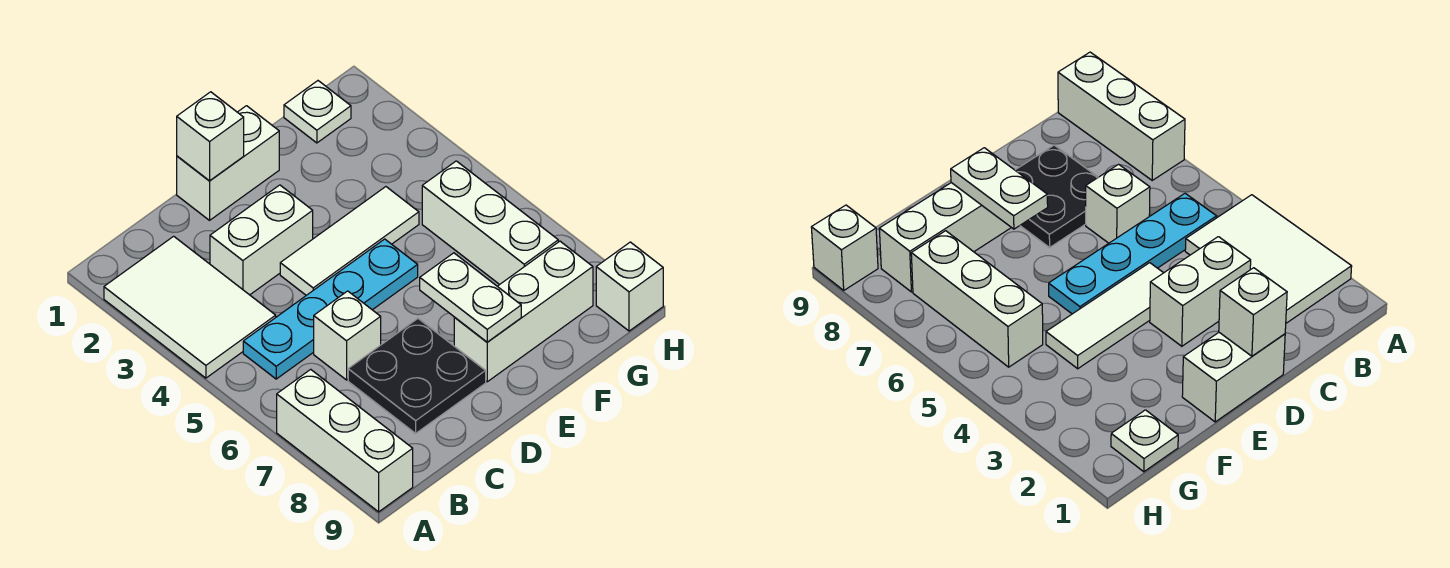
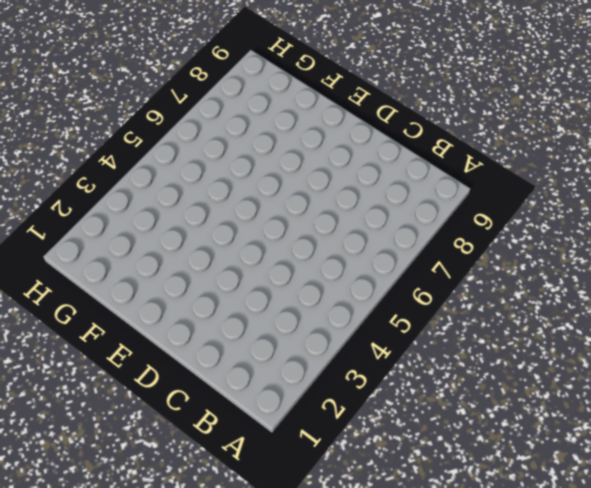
none -> white tile A2:B4 level 1
none -> white brick A7:A9 level 1
none -> cyan plate B5:E5 level 1

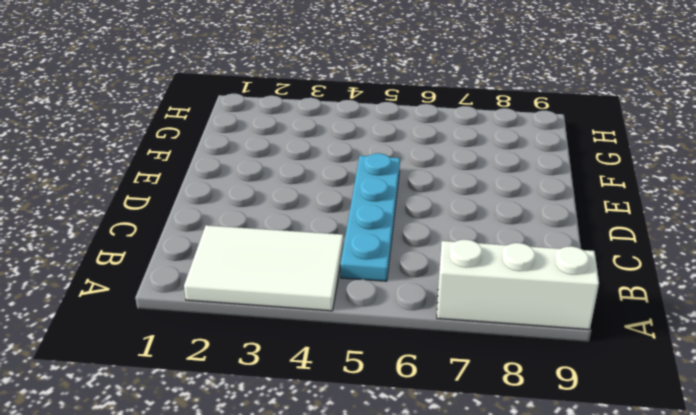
none -> white brick C3:D3 level 1
none -> white brick C6 level 1
none -> black plate C7:D8 level 1

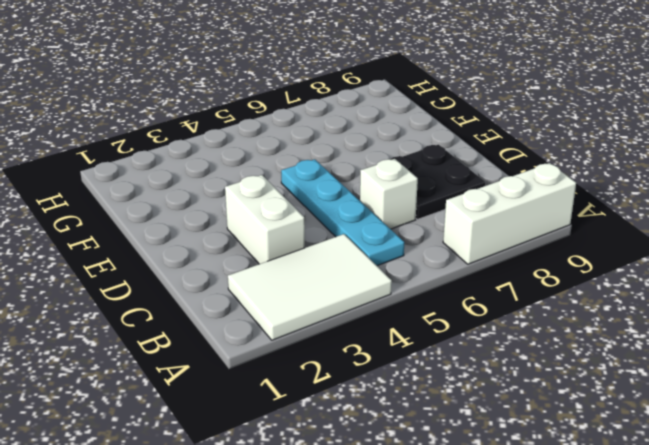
none -> white brick D1:E1 level 1
none -> white tile D4:F4 level 1
none -> white brick E8:G8 level 1

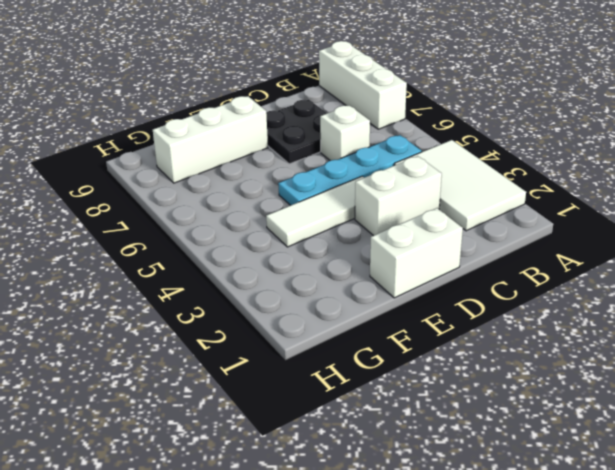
none -> white plate G1 level 1
none -> white brick G5:G7 level 1
none -> white brick H9 level 1

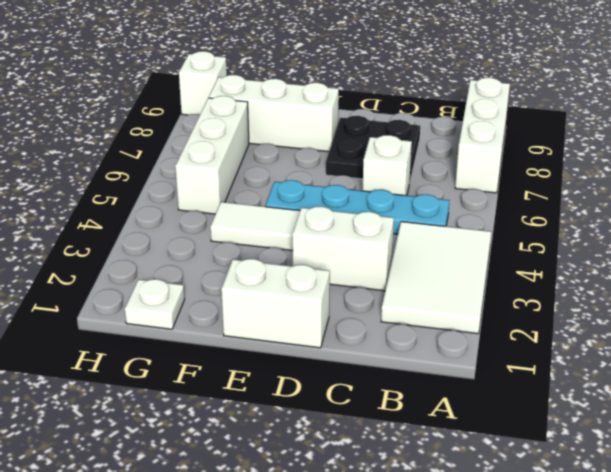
none -> white brick D1 level 2
none -> white plate E7:E8 level 2

